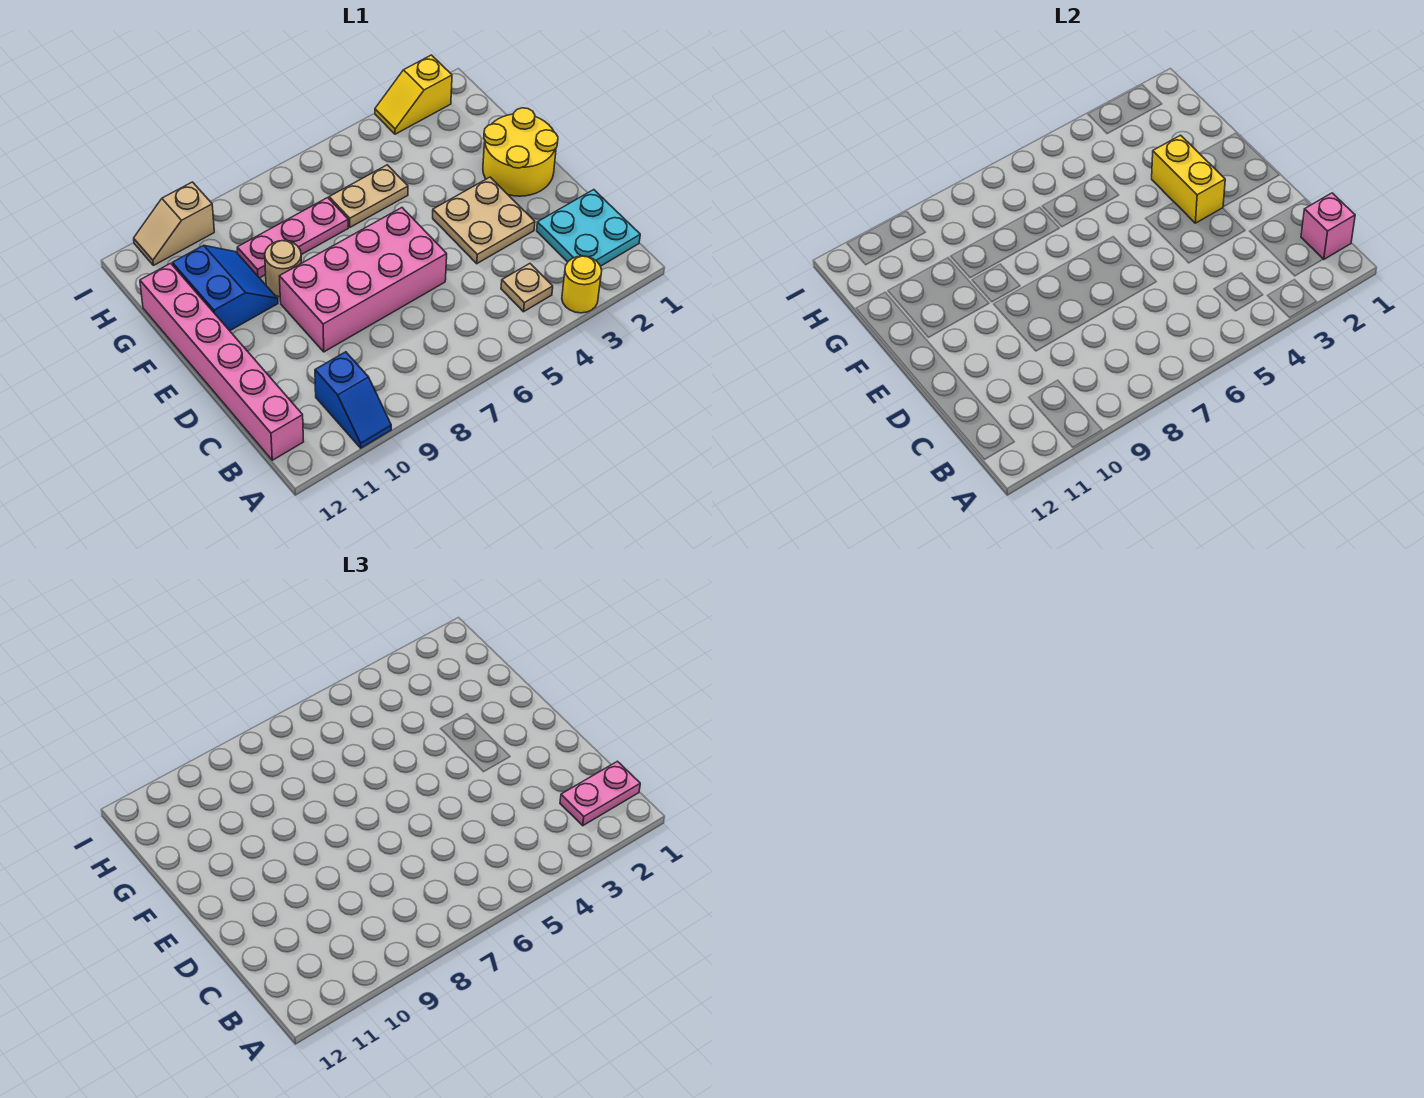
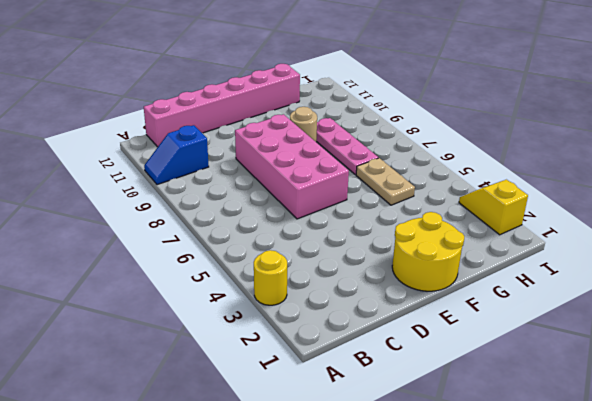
none -> cyan plate B1:C2 level 1
none -> tan plate B4 level 1
none -> tan plate D3:E4 level 1

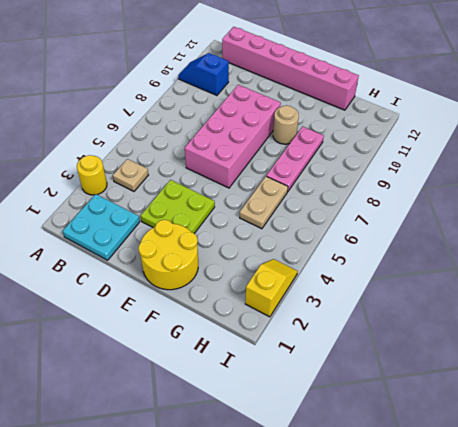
lime plate D3:E4 level 1 -> tan plate D3:E4 level 1
none -> blue slope F10:G11 level 1 top 11
none -> tan slope I10:I11 level 1 top 10
none -> pink brick B1 level 2

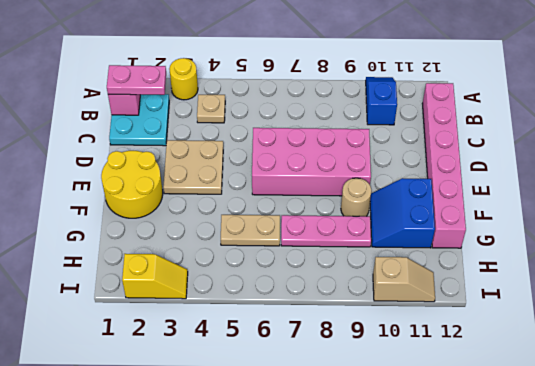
none -> yellow brick E3:F3 level 2

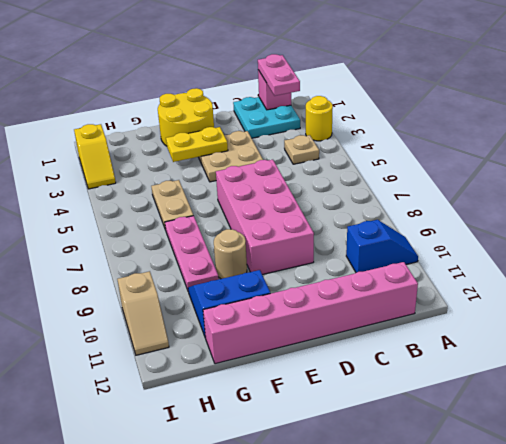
yellow plate E3:F3 level 2 -> yellow brick E3:F3 level 2

